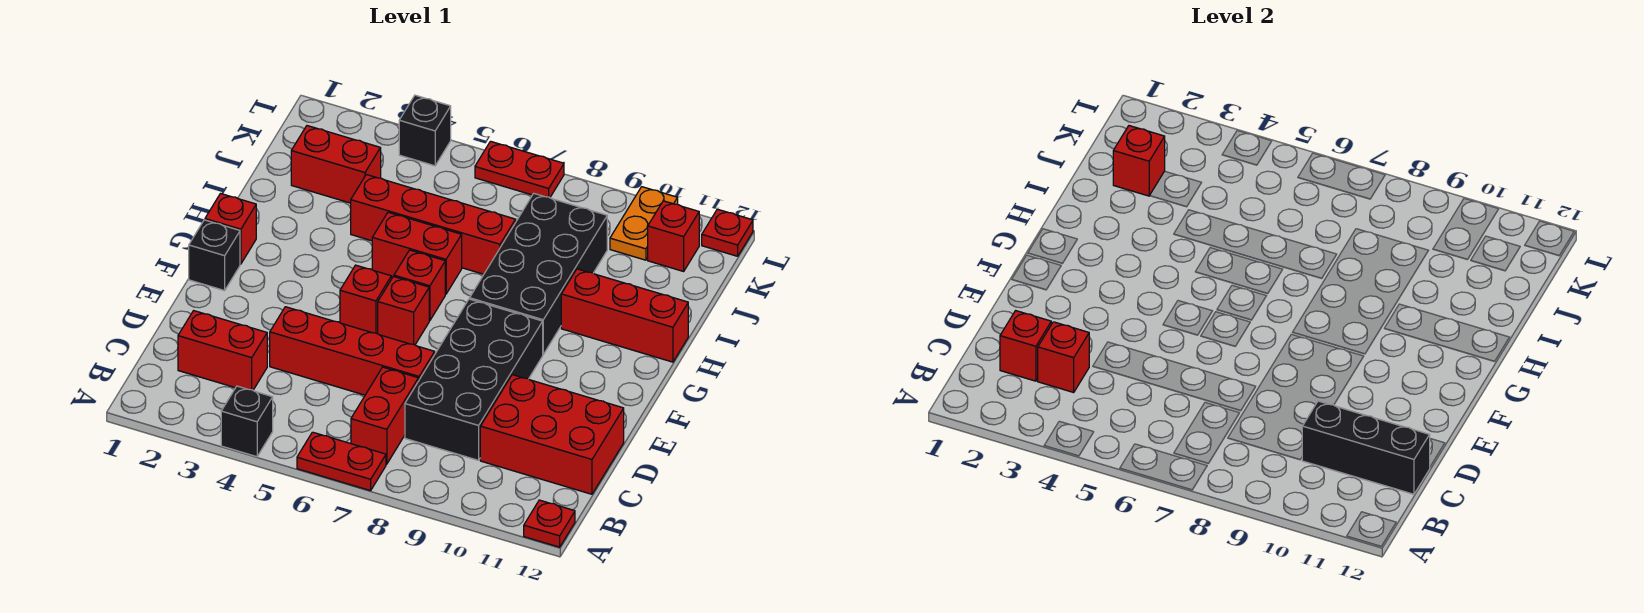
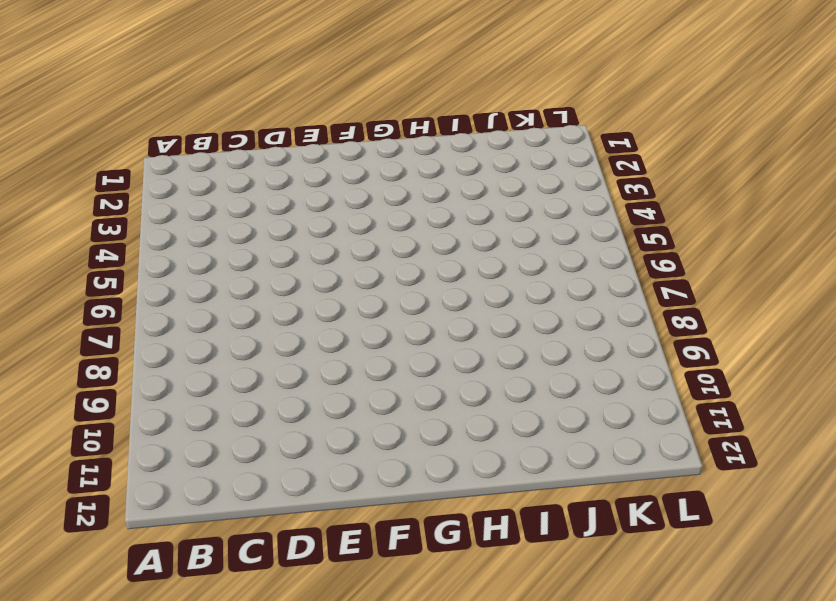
none -> black brick A4 level 1
none -> red plate A6:A7 level 1
none -> red plate A12 level 1

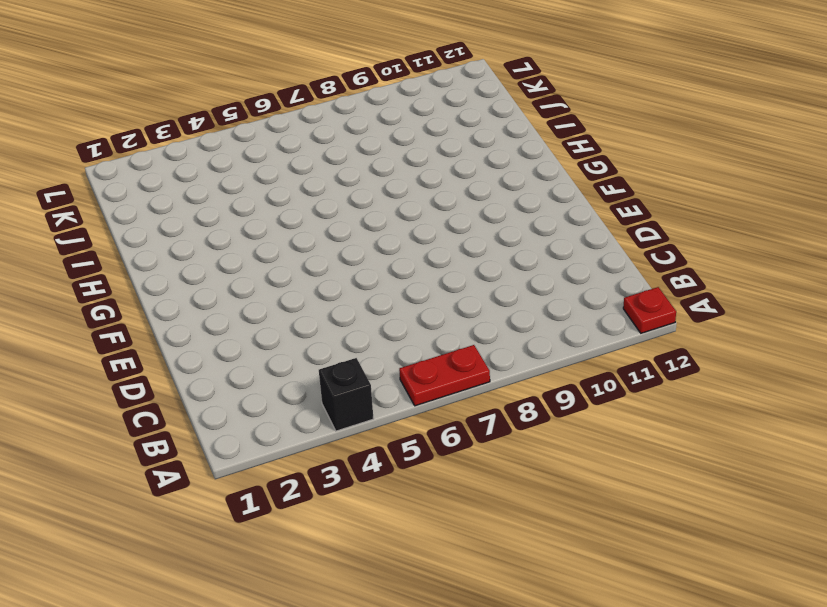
none -> red brick B7:C7 level 1
none -> red brick C2:C3 level 1
none -> black brick C8:F9 level 1

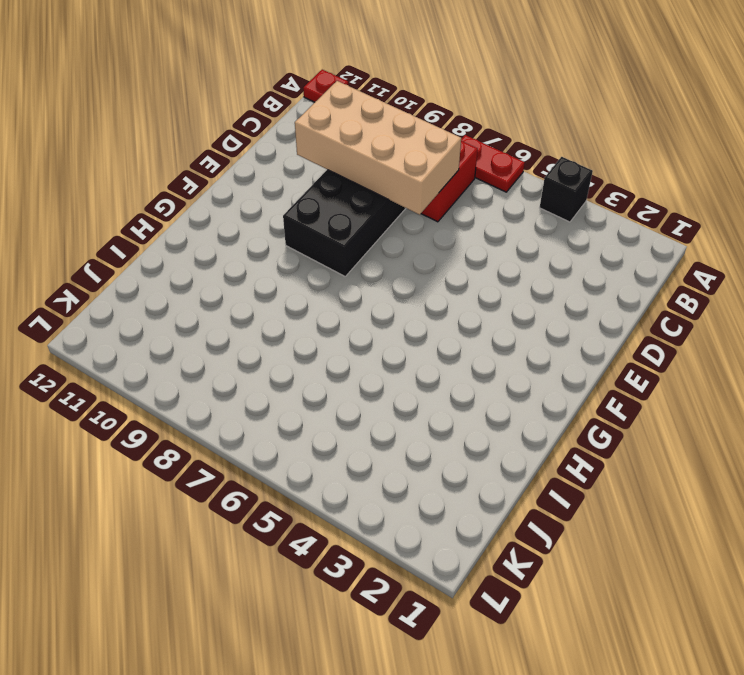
tan brick C7:D10 level 2 -> black brick C10:C12 level 2
none -> red brick C2:C3 level 1
none -> red brick C10:D12 level 1
none -> red brick D4:D7 level 1

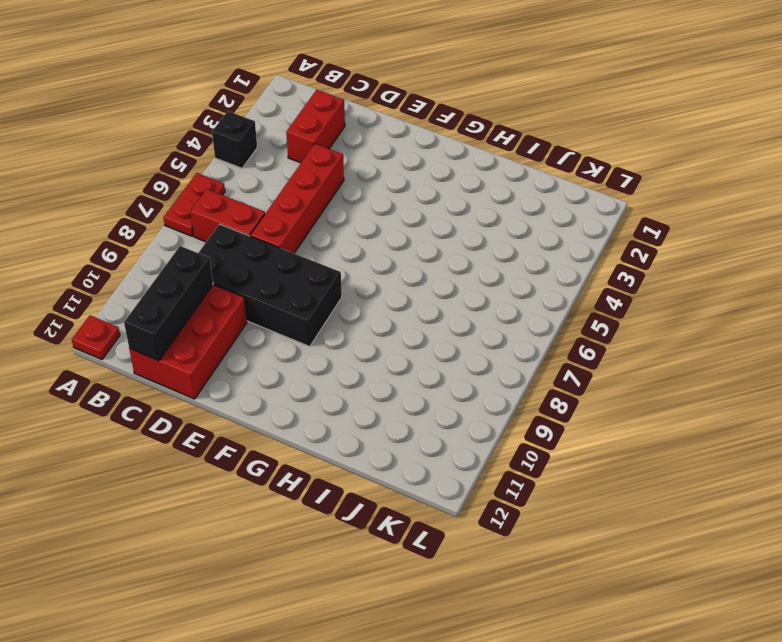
none -> black brick F1 level 1
none -> red brick F5 level 1
none -> red brick F6 level 1

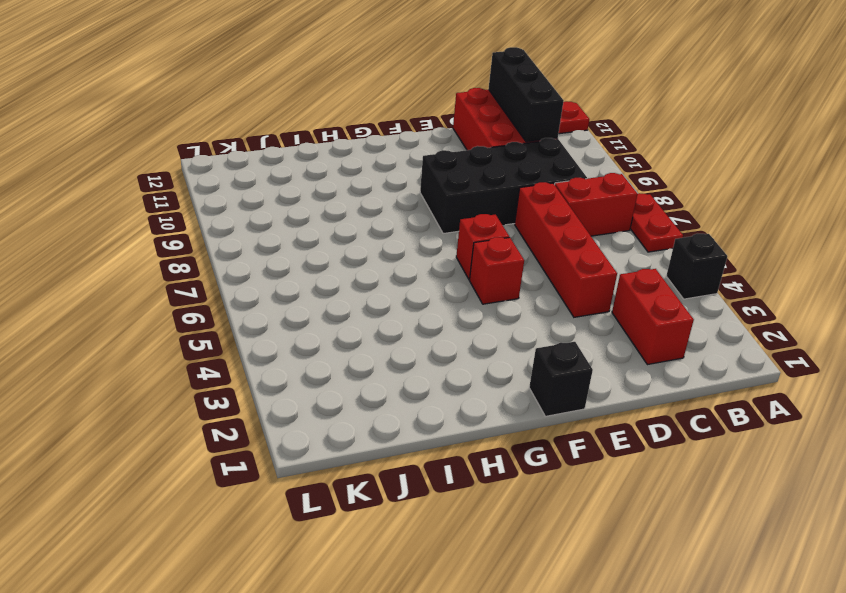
none -> red brick G1 level 1
none -> red brick G6 level 1
none -> black brick G8:J9 level 1

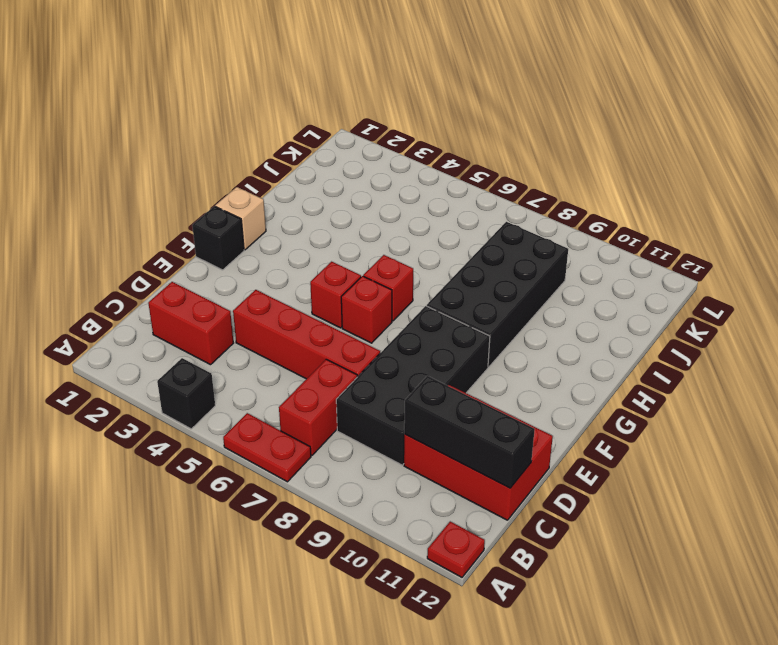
tan brick G1 level 1 -> red brick G1 level 1
none -> red brick H5:H6 level 1
none -> red brick H10:H12 level 1
none -> red brick I4:I7 level 1

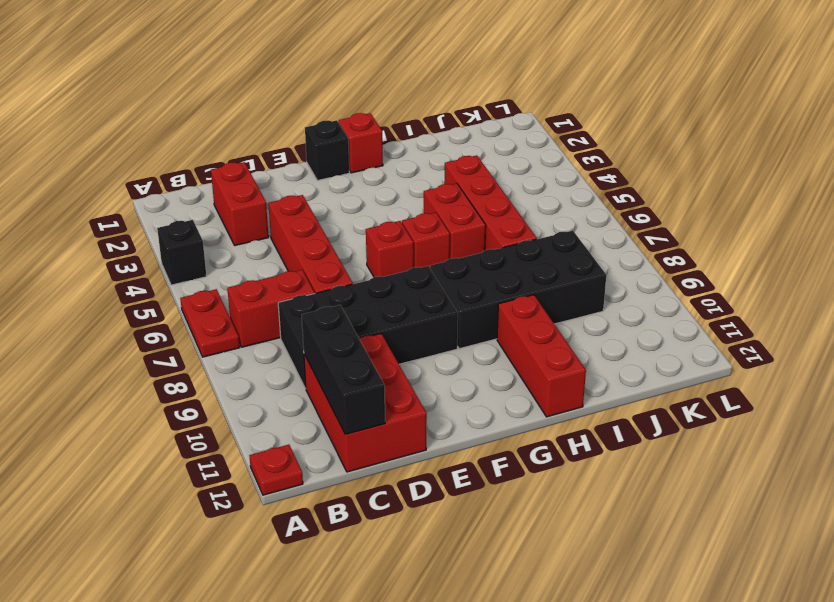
none -> red brick F5 level 1
none -> red brick J2:J3 level 1
none -> orange plate K10:L10 level 1

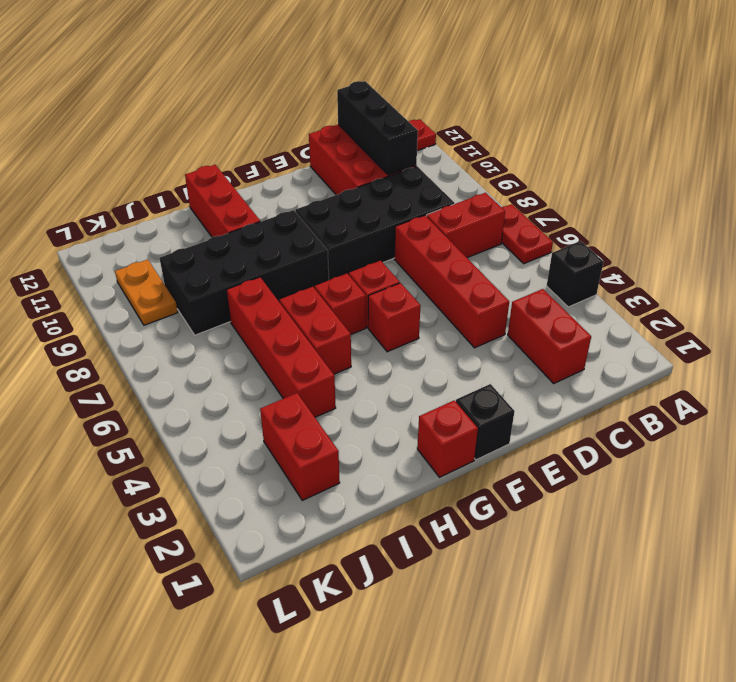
orange plate K9:K10 level 1 -> orange plate K10:L10 level 1
none -> red brick K11 level 1
none -> black brick L4 level 1
none -> red plate L6:L7 level 1

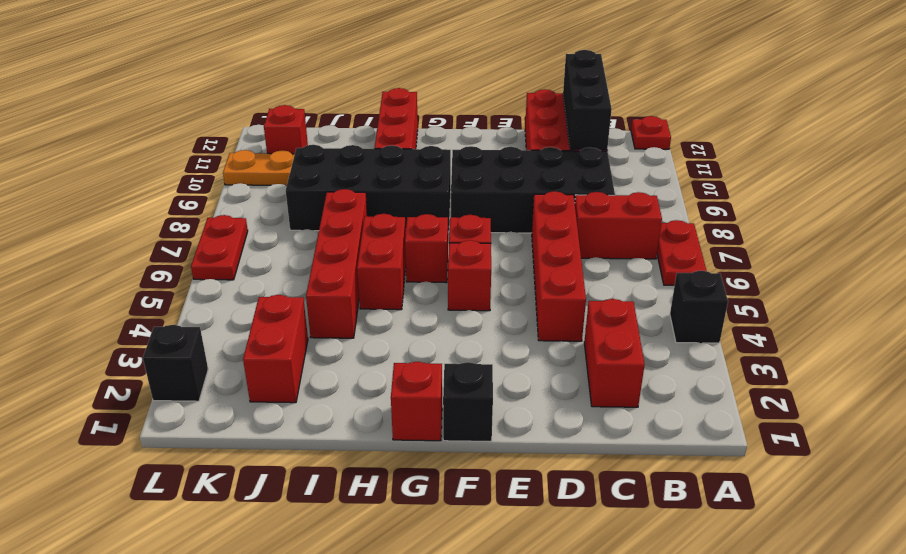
black brick L2 level 1 -> black brick L4 level 1
none -> red plate L12 level 1
none -> red brick C2 level 2
none -> red brick C3 level 2

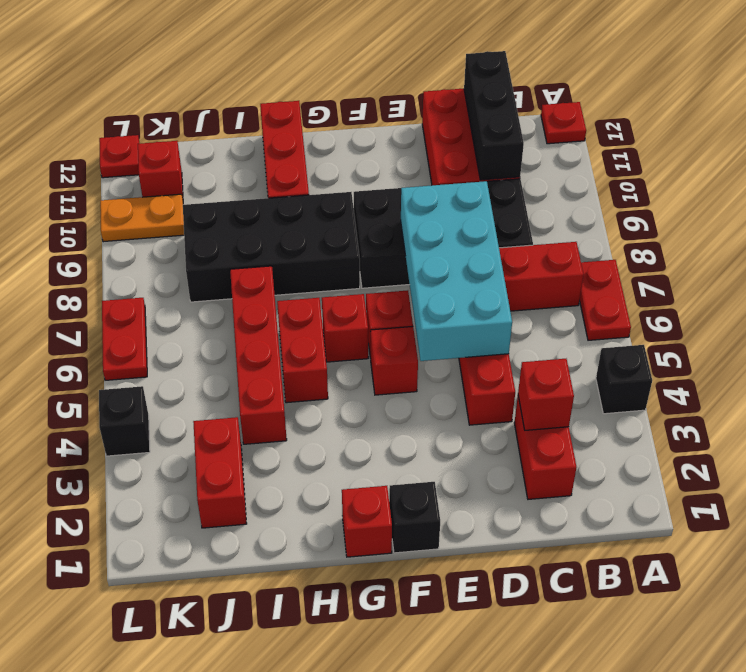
cyan brick D5:E8 level 2 -> none
none -> red brick C2 level 2
none -> red brick J2 level 2

